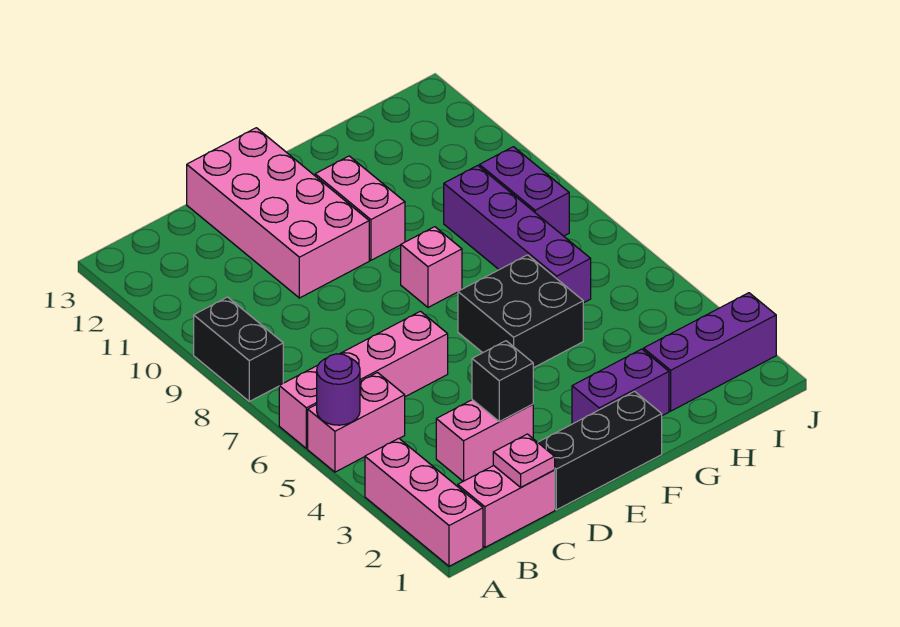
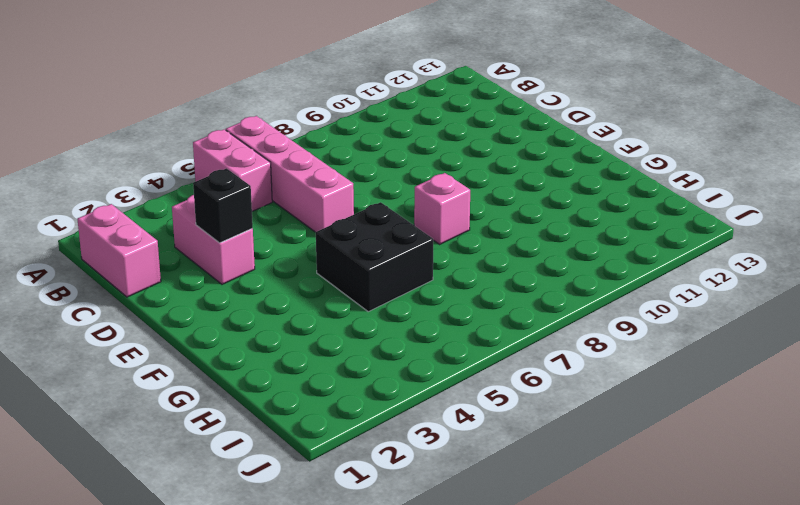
none -> pink brick A1:A3 level 1
none -> black brick A8:A9 level 1
none -> black brick D1:F1 level 1

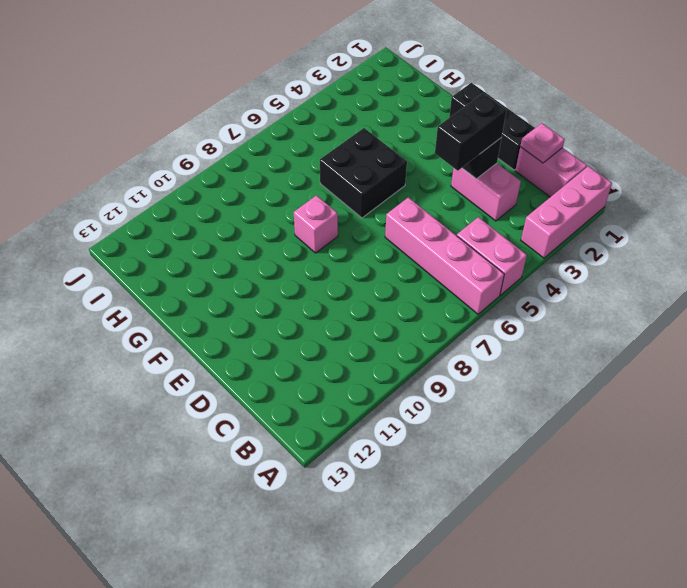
black brick D3:D4 level 3 -> black brick A8:A9 level 1
none -> pink brick D10:E13 level 1
none -> purple brick F2:G2 level 1
none -> pink brick F10:F11 level 1

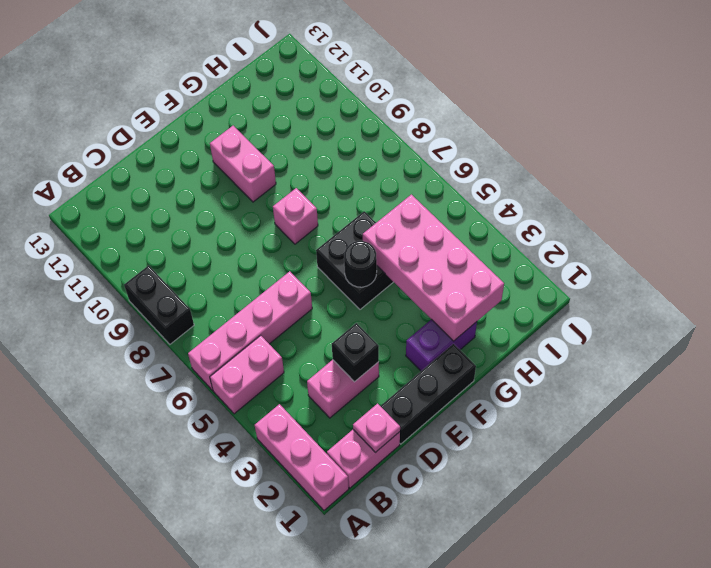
black round brick F5 level 2 -> none
pink brick G2:H5 level 2 -> pink brick D10:E13 level 1
none -> purple brick H2:J2 level 1
none -> purple brick H6:H9 level 1
none -> purple brick I8:I9 level 1

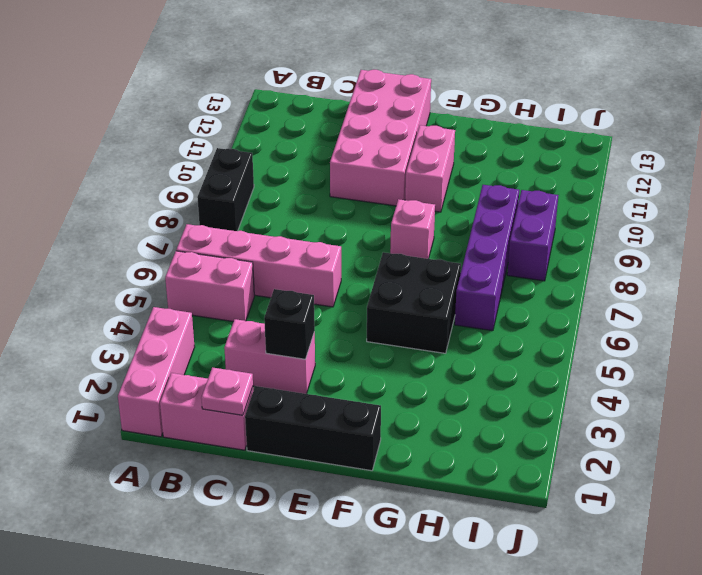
none -> purple brick F2:G2 level 1
none -> purple brick H2:J2 level 1
none -> purple round brick A5 level 2

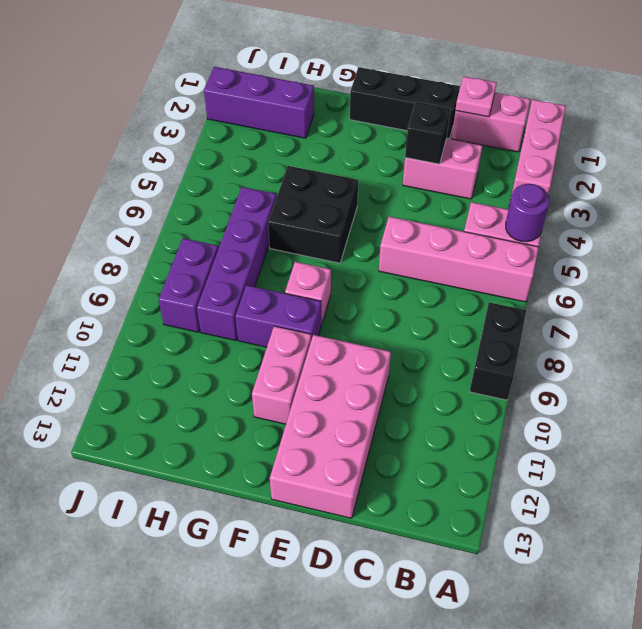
purple brick F9:G9 level 1 -> purple brick F2:G2 level 1

